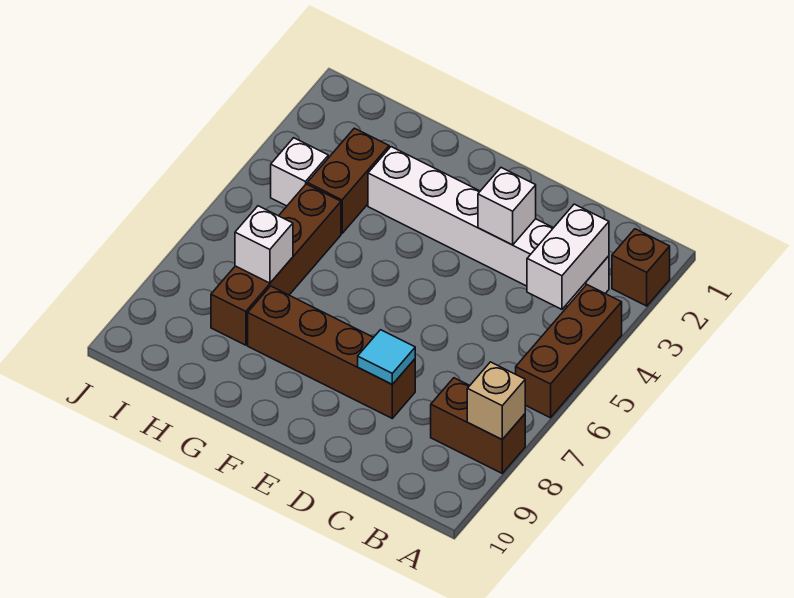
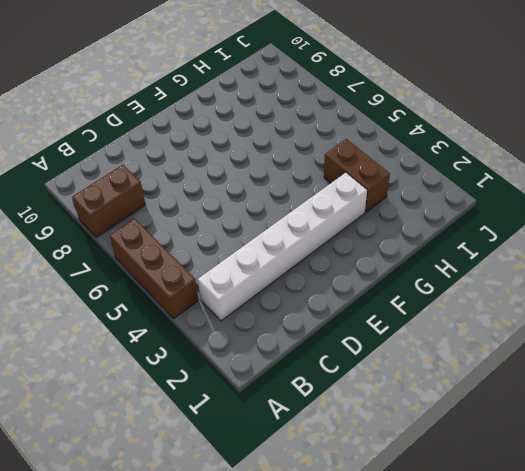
none -> brown brick A2 level 1
none -> brown brick D8:G8 level 1
none -> brown brick H5:H8 level 1

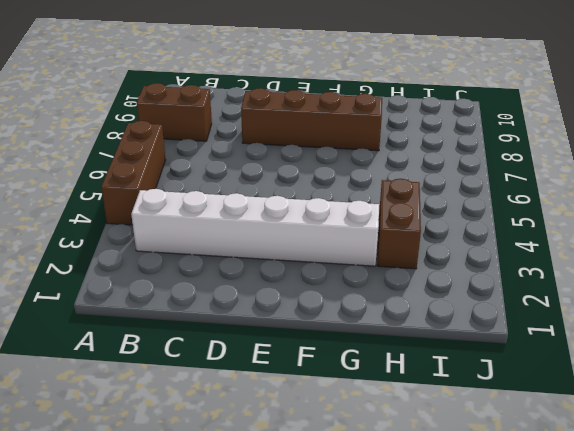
none -> brown brick A2 level 1
none -> brown brick H5:H8 level 1
none -> white brick I4 level 1

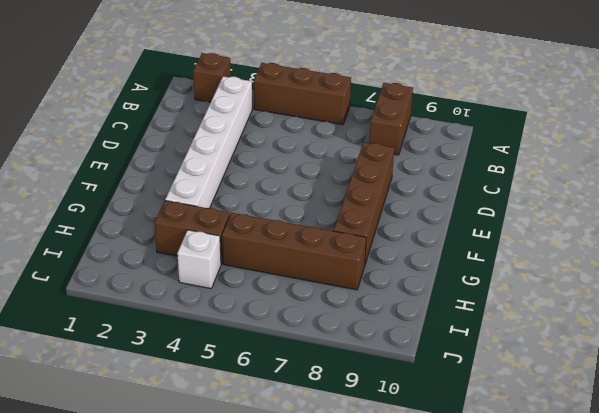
none -> tan brick A8 level 2
none -> white brick B3:B4 level 2
none -> white brick D3 level 2

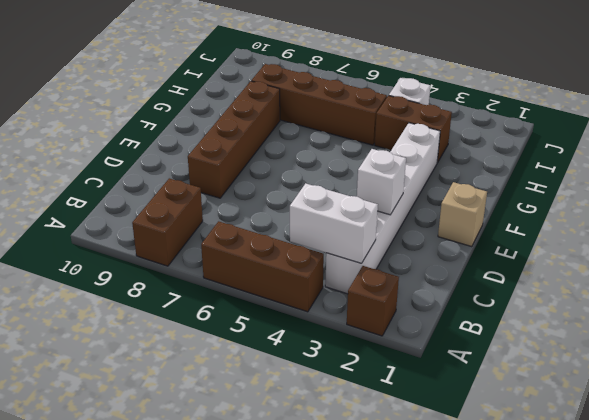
tan brick E1 level 1 -> tan brick A8 level 2
none -> cyan tile D8 level 2
none -> white brick H7 level 2

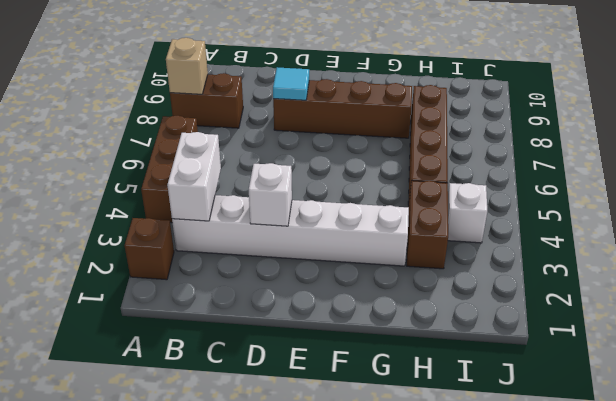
none -> white brick H7 level 2

